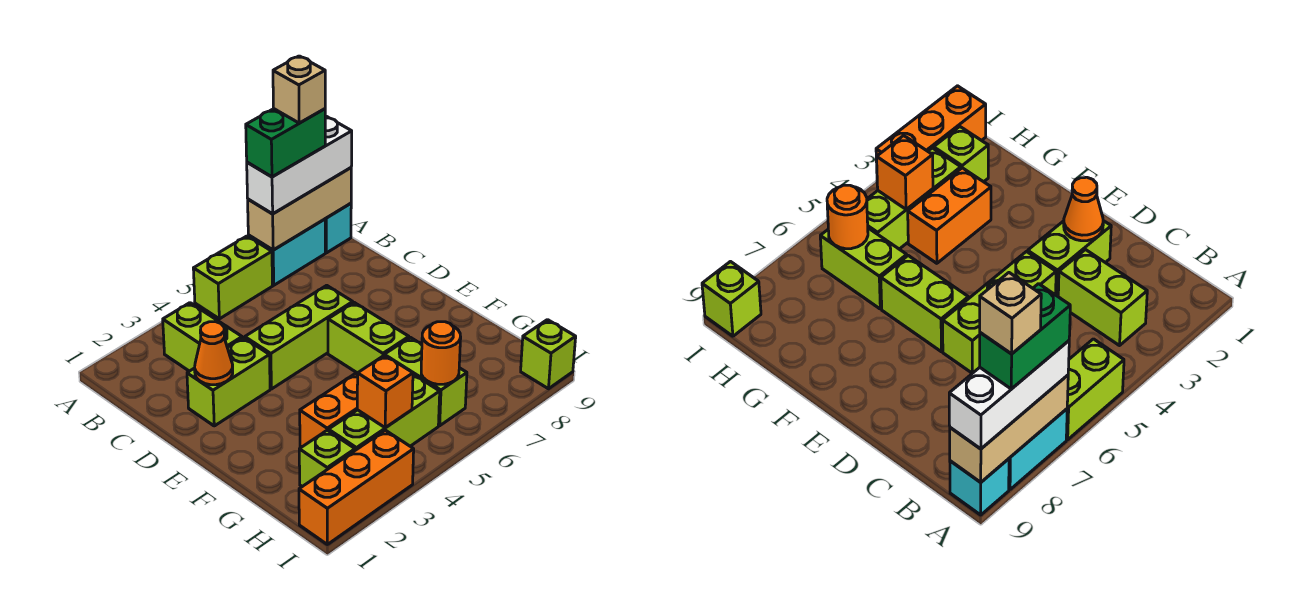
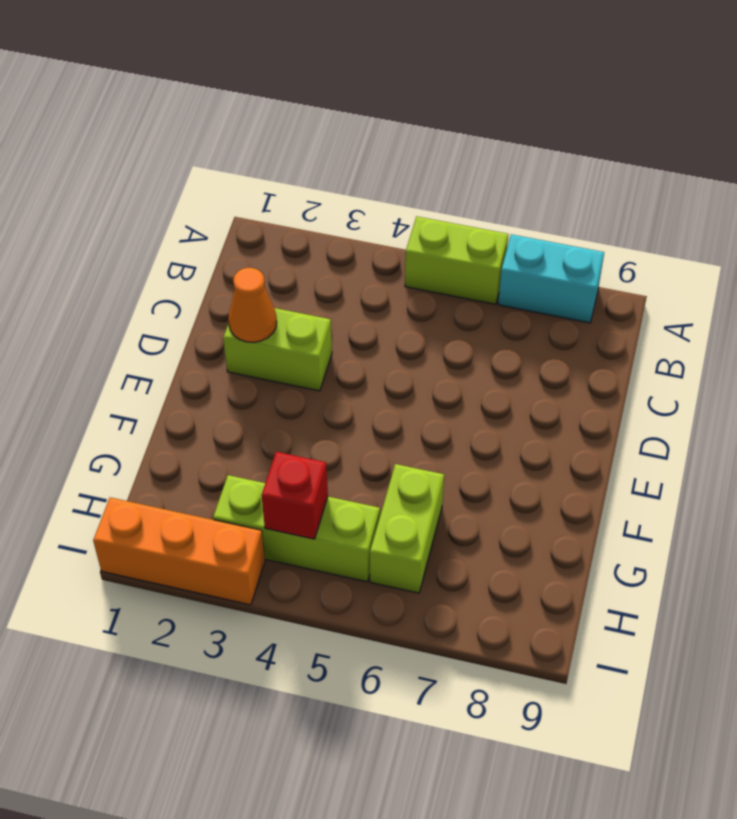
red brick H4 level 2 -> orange brick H4 level 2
none -> cyan brick A9 level 1
none -> lime brick B3:C3 level 1
none -> lime brick D4:D6 level 1

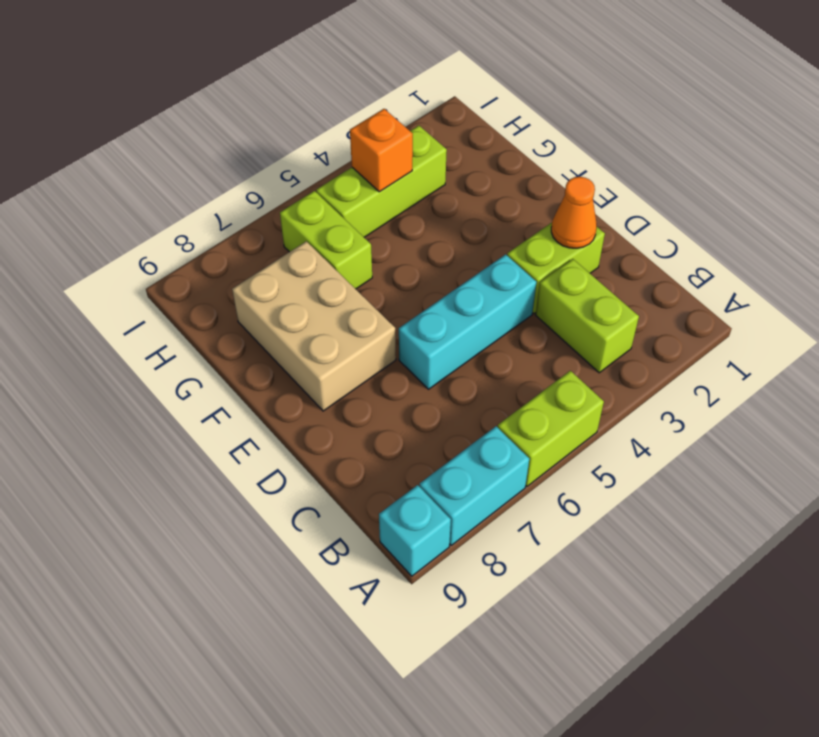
cyan brick D4:D6 level 1 -> lime brick D4:D6 level 1
tan brick E7:G8 level 1 -> none
none -> lime brick E6:F6 level 1
none -> orange brick G3:G4 level 1
none -> lime brick H2 level 1

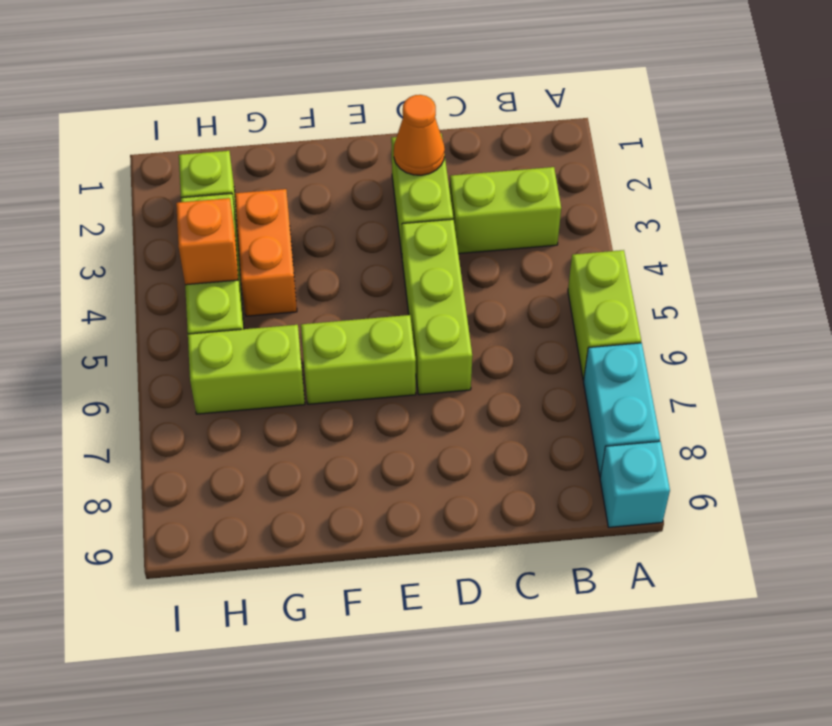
none -> orange brick I1:I3 level 1
none -> lime brick I9 level 1
none -> tan brick A7:A9 level 2

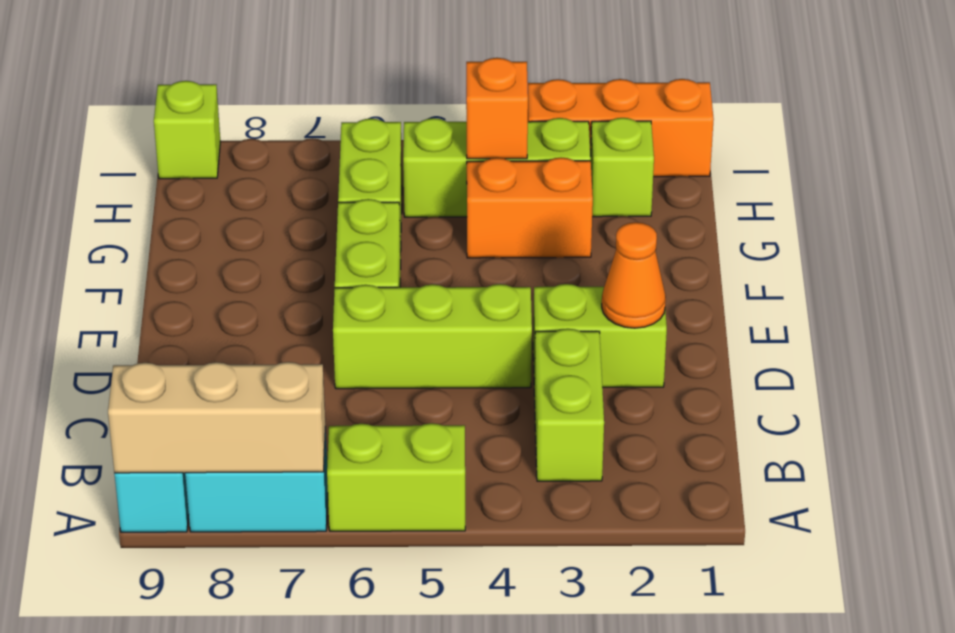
none -> orange round brick H6 level 2
none -> white brick A7:A9 level 3
none -> green brick A7:A8 level 4

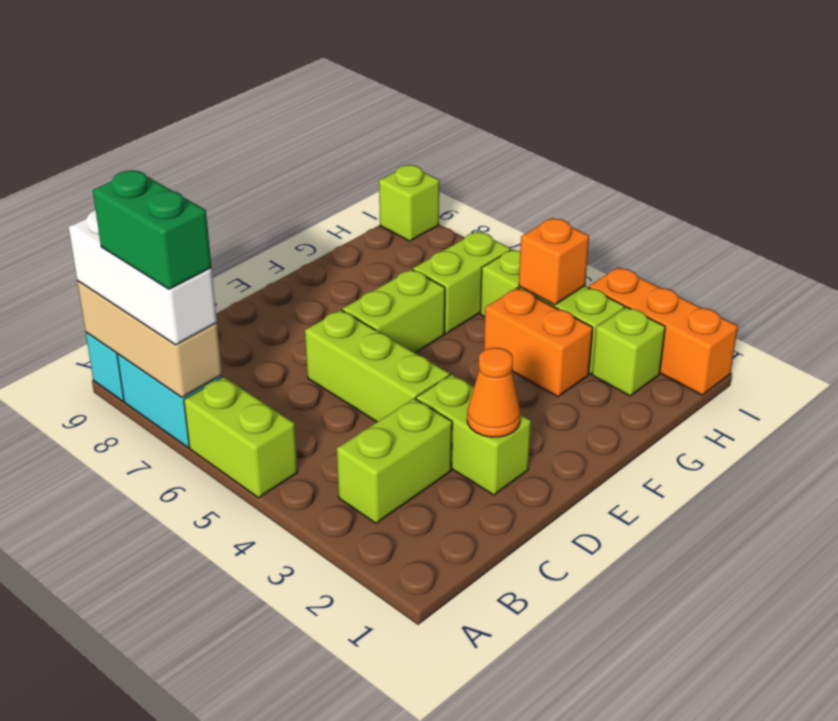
none -> orange round brick H6 level 2
none -> tan brick A8 level 5

